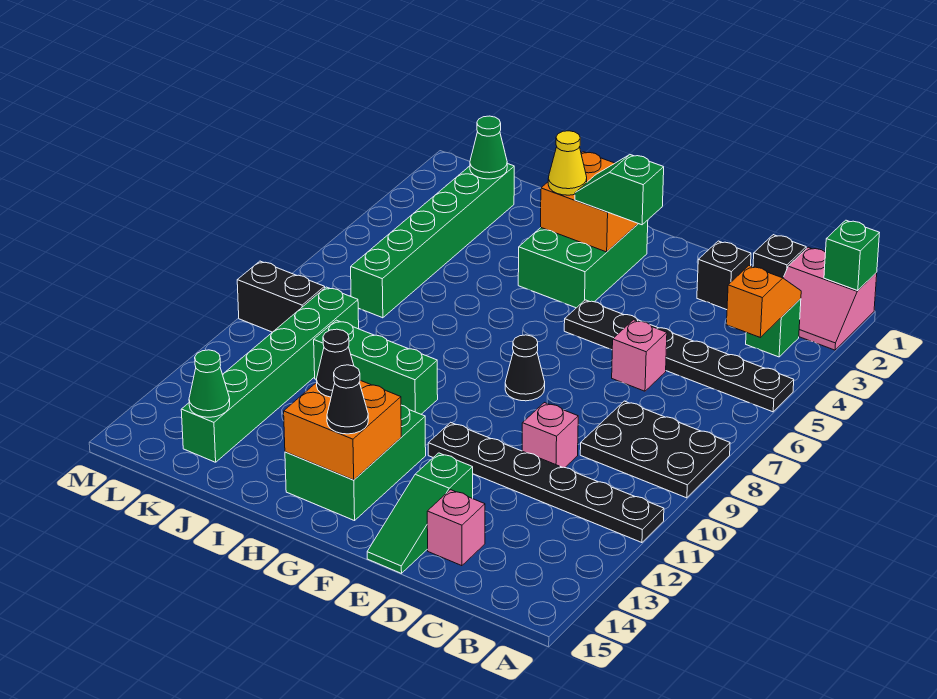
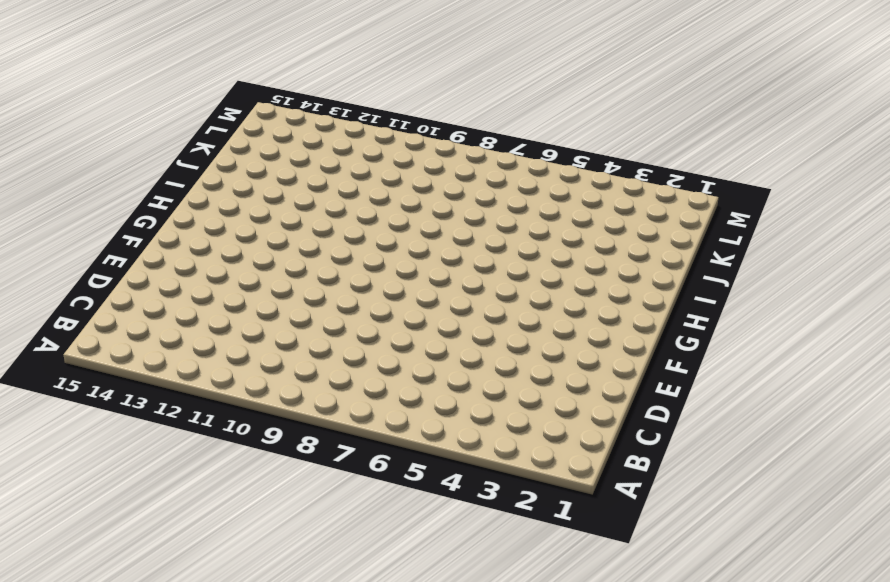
none -> pink slope A1:B2 level 1 top 1
none -> black plate A5:F5 level 1
none -> black plate A8:C9 level 1

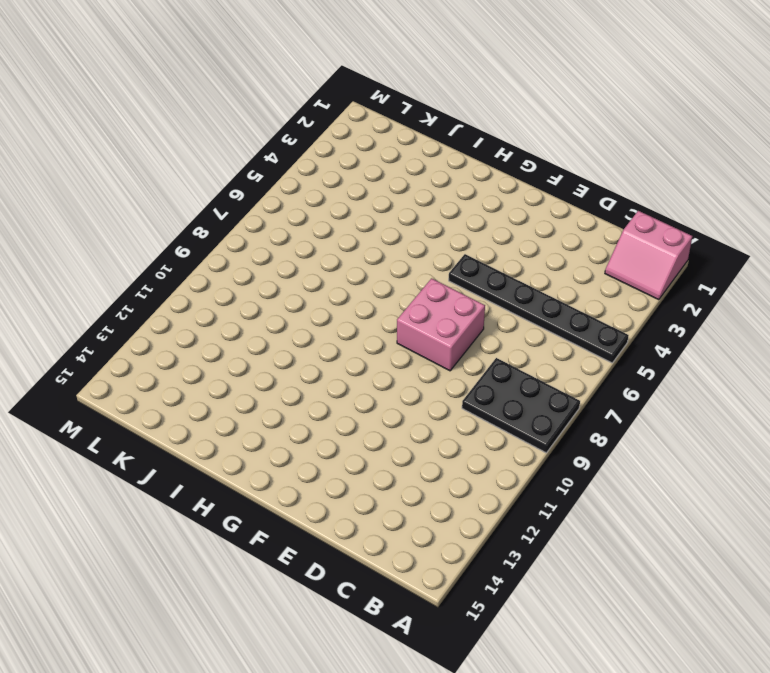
pink brick E7:F8 level 1 -> black cone F8 level 1
none -> black plate A11:F11 level 1
none -> green brick B3 level 1
none -> black brick C1 level 1

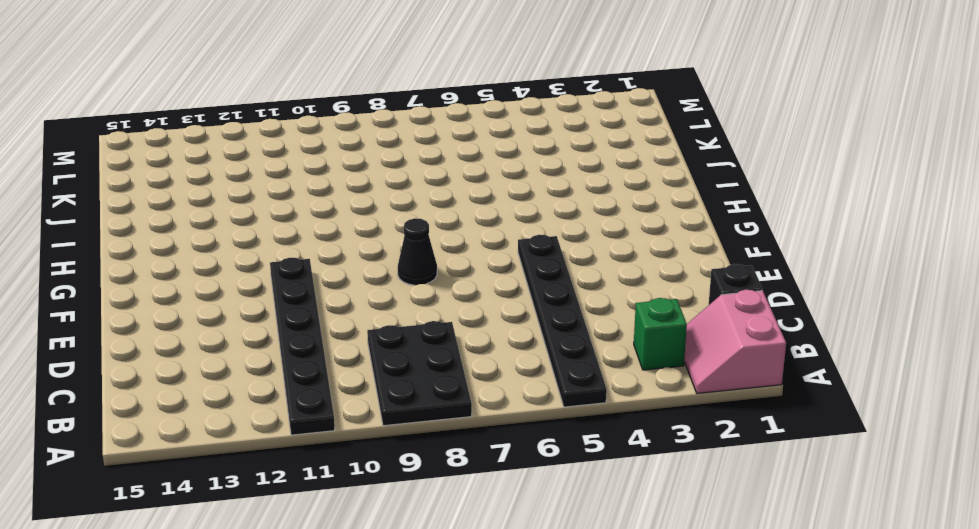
none -> black brick D2 level 1
none -> pink brick D6 level 1
none -> pink brick D10 level 1

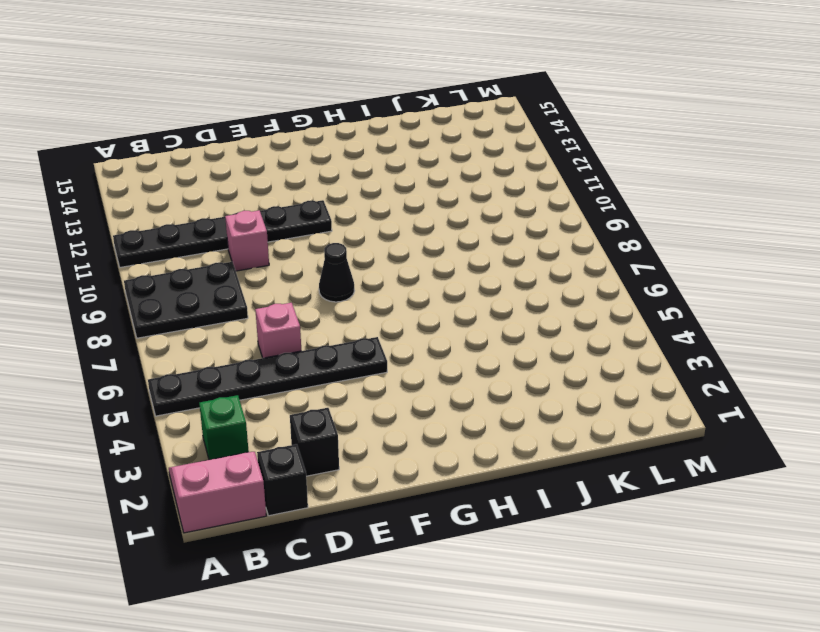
none -> pink brick D14 level 1
none -> green slope E13:E15 level 1 top 13
none -> green brick G2:H4 level 1

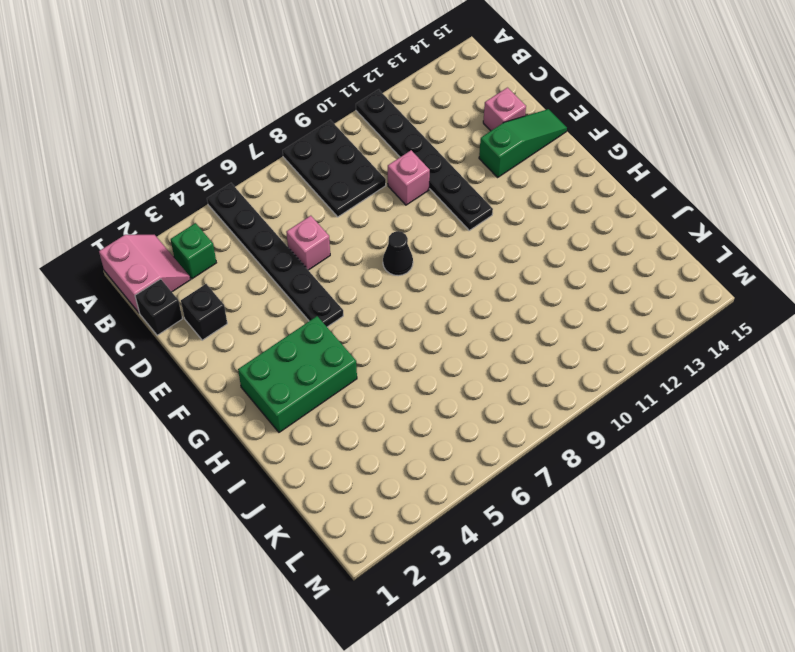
none -> green brick G12:H14 level 1
none -> green brick H10:J10 level 1
none -> green brick K2:K7 level 1

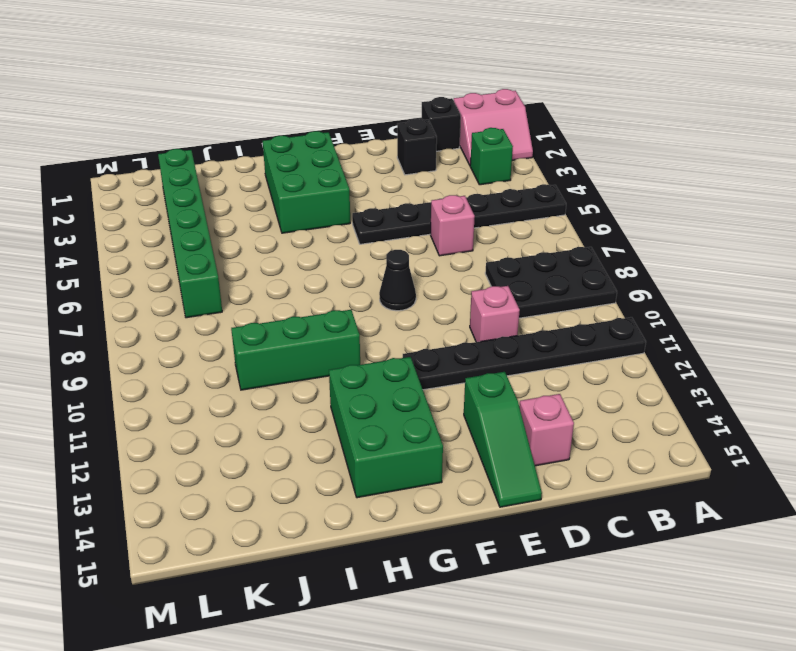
none -> green brick K9:K14 level 1
none -> black brick L9:M9 level 1
none -> green brick A1 level 2

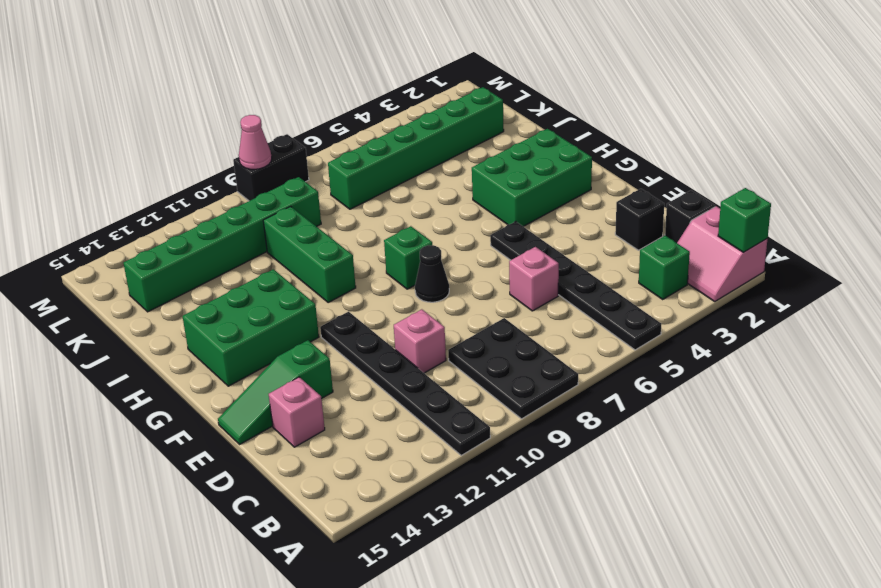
green brick G8 level 1 -> none
black brick M8:M9 level 1 -> black brick L9:M9 level 1
pink cone M9 level 2 -> none
none -> orange slope B3:B4 level 2 top 4
none -> orange brick G2:H3 level 2
none -> orange brick G13:H14 level 2

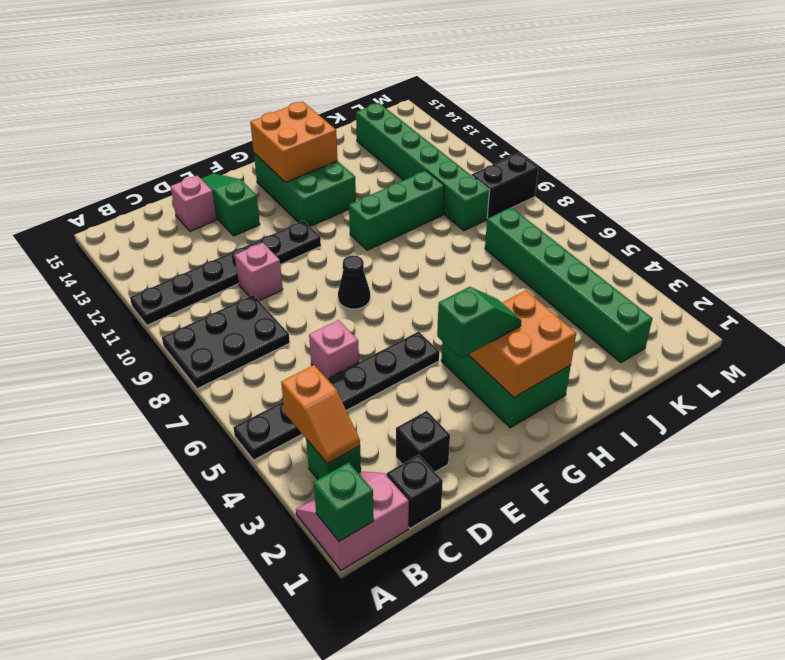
none -> green cone K2 level 2
none -> green cone K14 level 2
none -> black cone G14 level 3

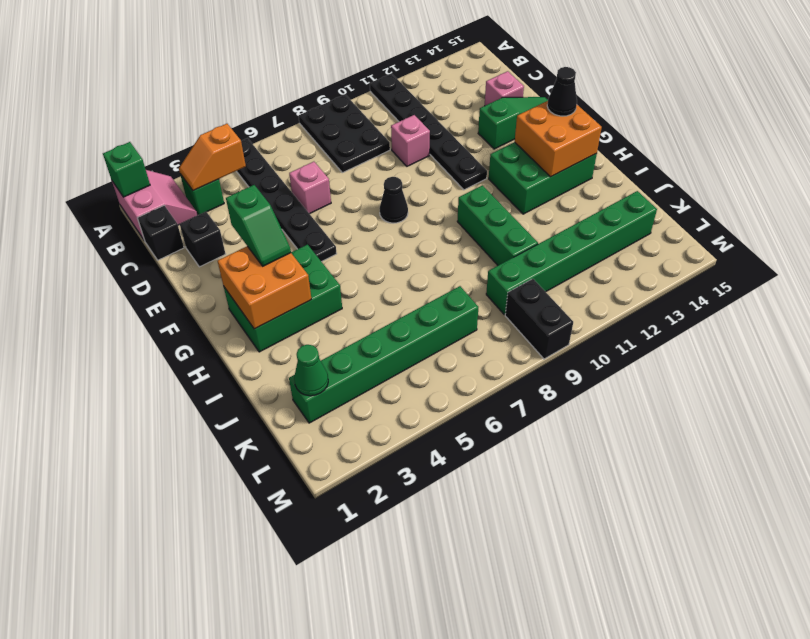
none -> green cone K14 level 2
none -> yellow cone H3 level 3
none -> black cone H13 level 3

